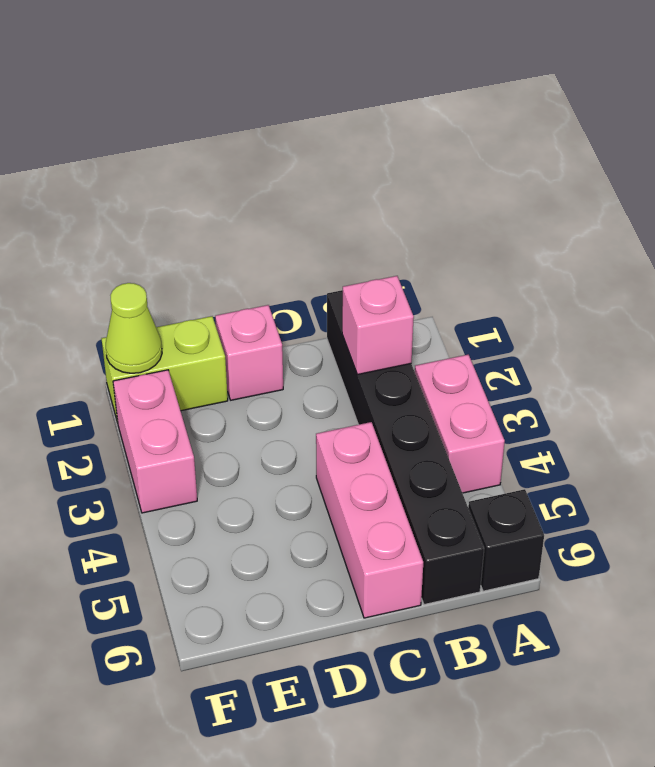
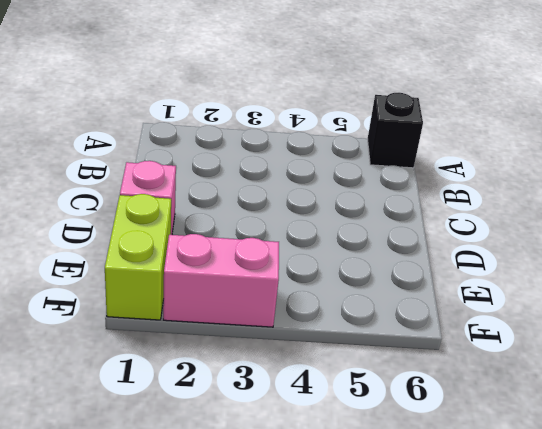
none -> pink brick A3:A4 level 1
none -> black brick B1:B6 level 1

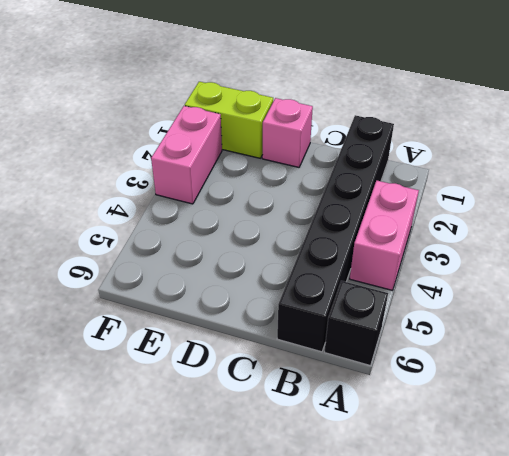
none -> pink brick C4:C6 level 1
none -> pink brick B2 level 2

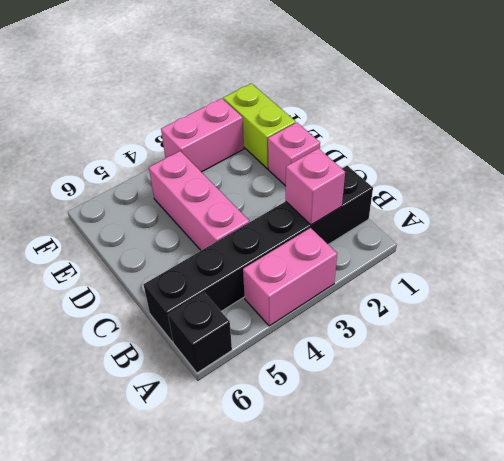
pink brick C4:E4 level 1 -> pink brick C4:C6 level 1
none -> lime cone F1 level 2

